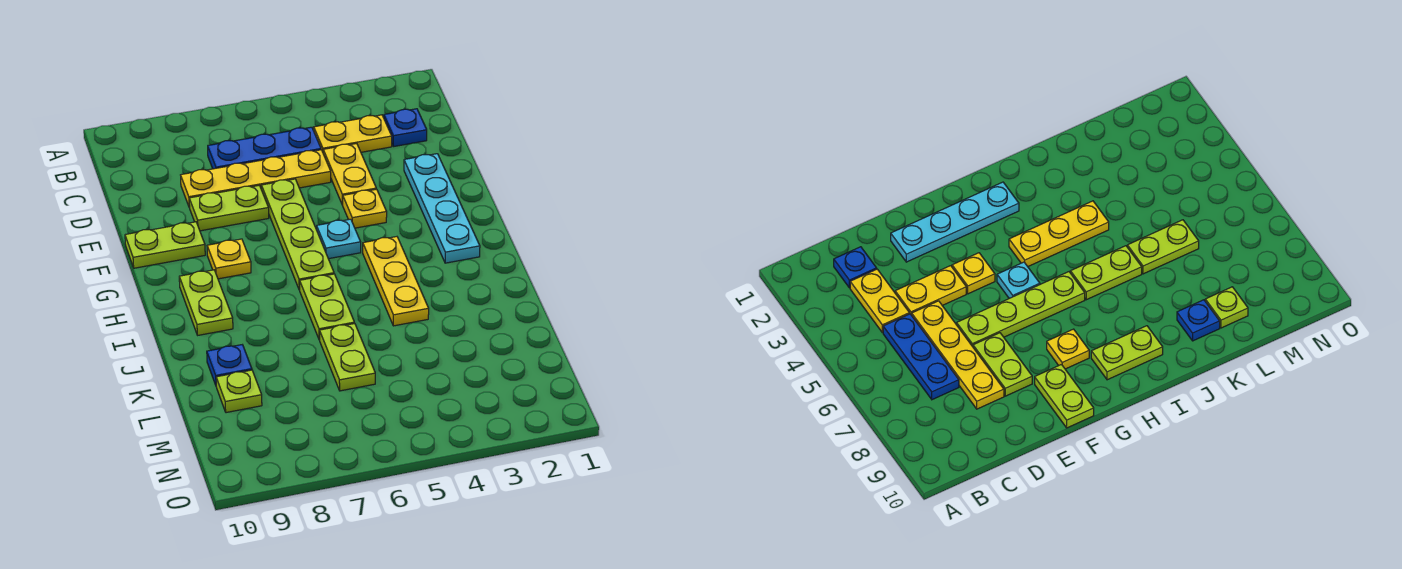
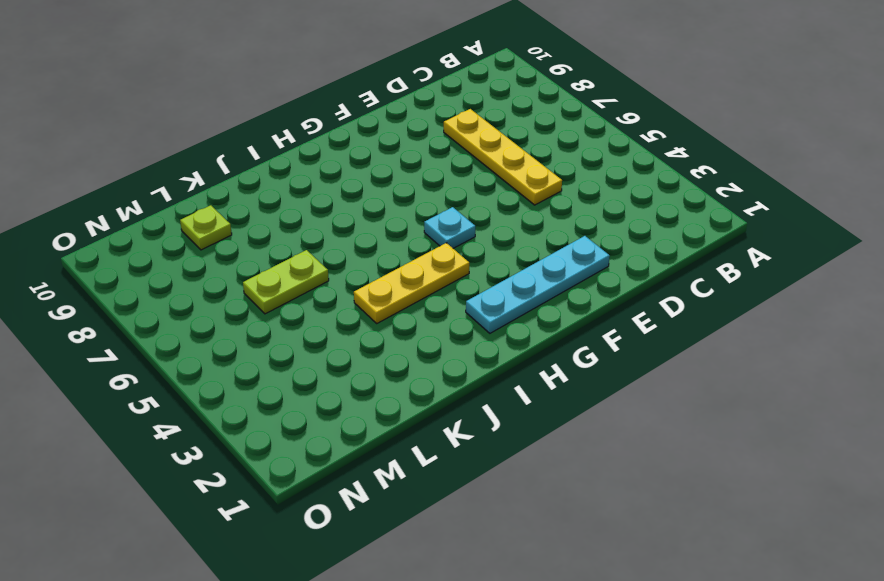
none -> blue plate C2 level 1
none -> yellow plate C3:C4 level 1
none -> blue plate C5:C7 level 1

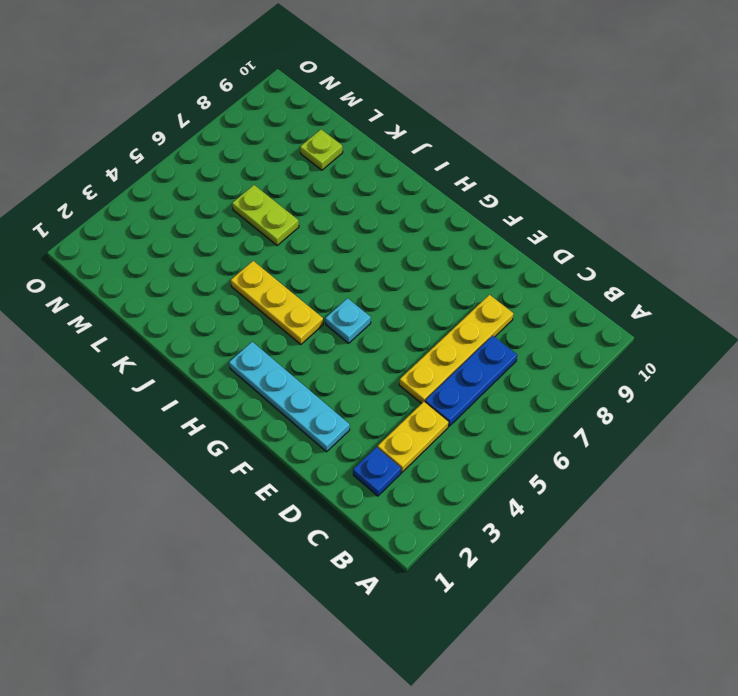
none -> yellow plate D4:E4 level 1
none -> lime plate E6:H6 level 1
none -> lime plate E7:E8 level 1

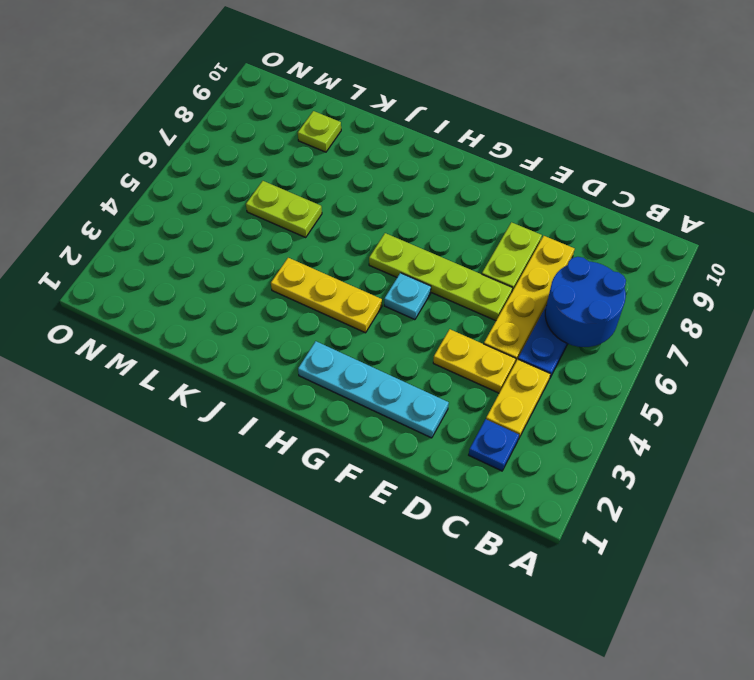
blue round brick B6:C7 level 2 -> none
none -> yellow plate F4 level 1
none -> lime plate F9:F10 level 1
none -> yellow plate G8 level 1

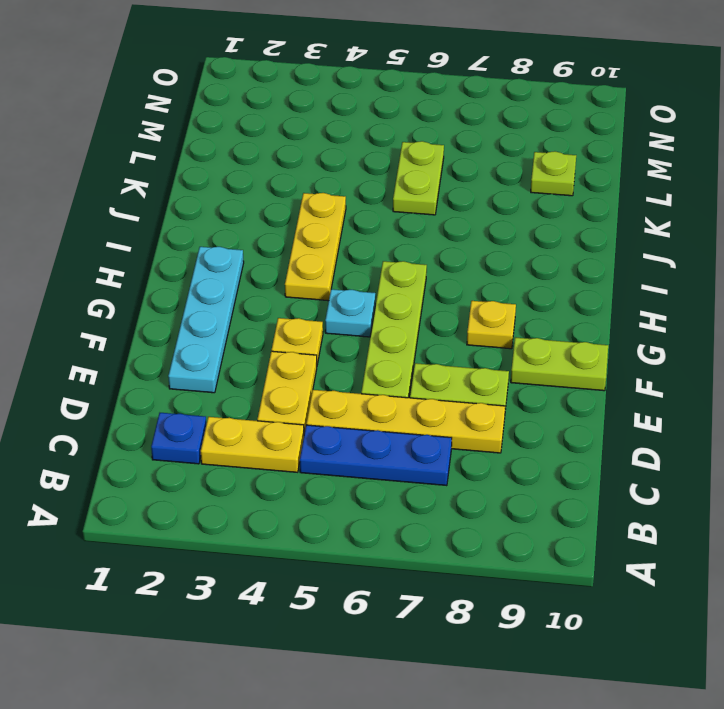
none -> lime plate H9:I9 level 1
none -> lime plate I6:J6 level 1
none -> blue plate K9 level 1

